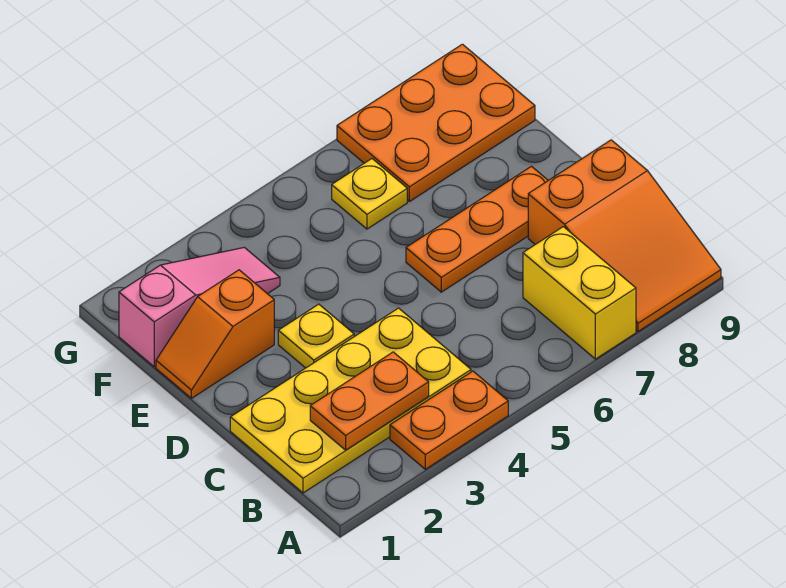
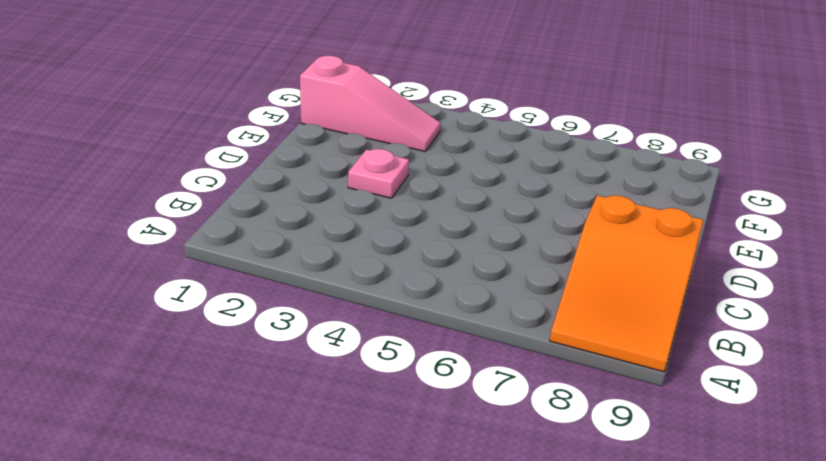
pink plate D3 level 1 -> yellow plate D3 level 1
none -> orange plate A3:A4 level 1
none -> yellow brick A7:B7 level 1

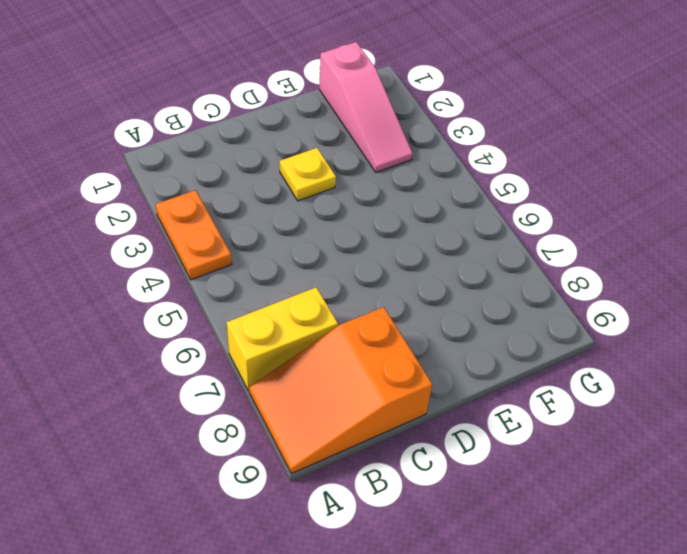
none -> yellow plate B1:C4 level 1
none -> orange plate D6:D8 level 1

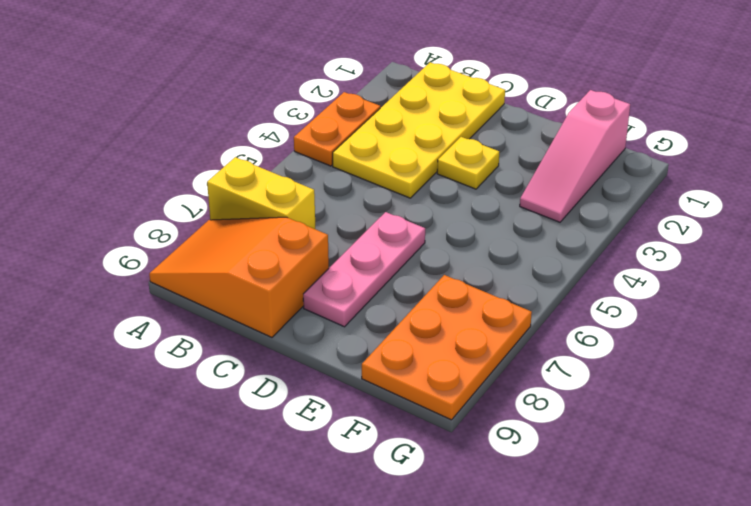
pink plate D6:D8 level 1 -> orange plate D6:D8 level 1
none -> orange slope E1:E2 level 1 top 2
none -> yellow plate F6 level 1

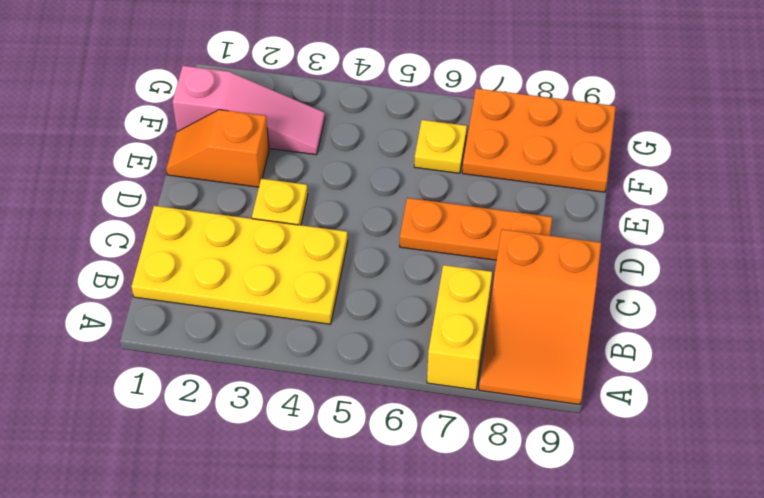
none -> orange plate A3:A4 level 1
none -> orange plate B2:B3 level 2

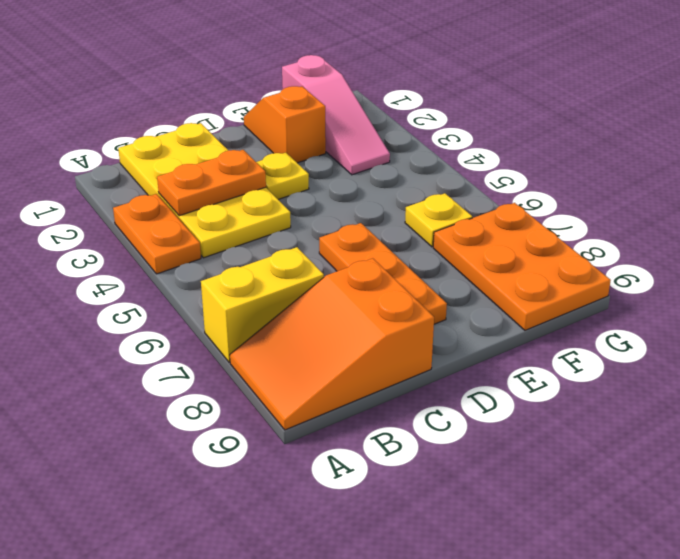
orange plate B3:C3 level 2 -> orange plate B2:B3 level 2

